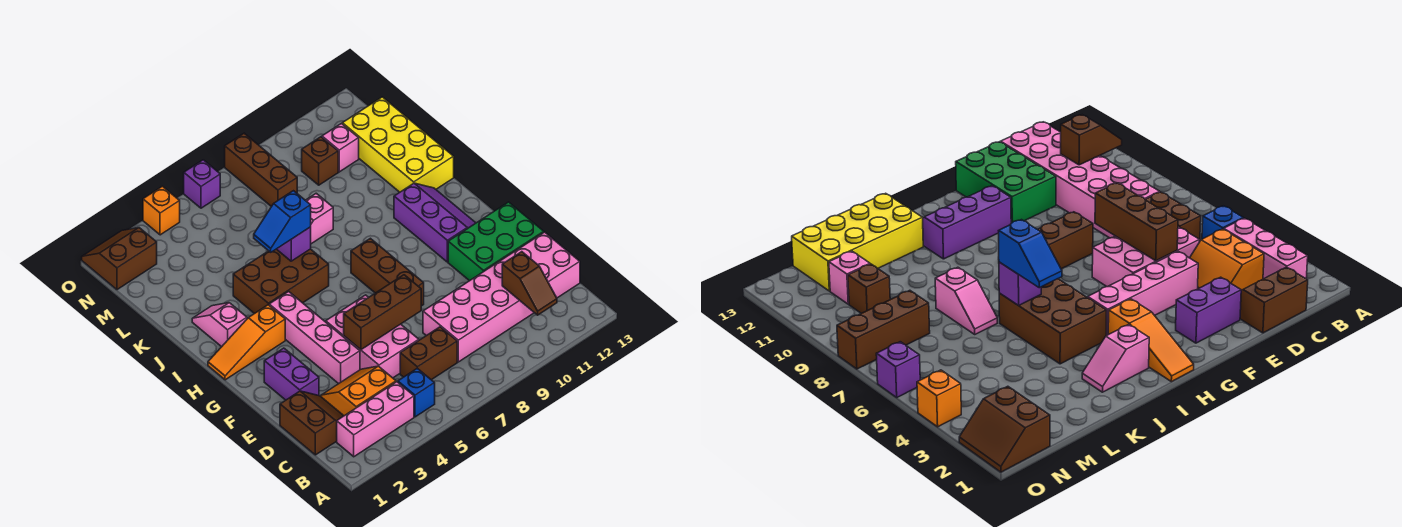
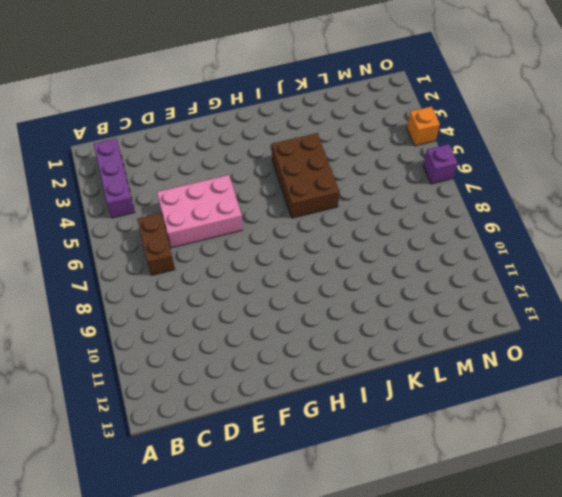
purple brick B2:B4 level 1 -> pink brick B2:B4 level 1
none -> blue brick B5 level 1
none -> brown slope C1:D2 level 1 top 1
none -> orange slope C3:D4 level 1 top C

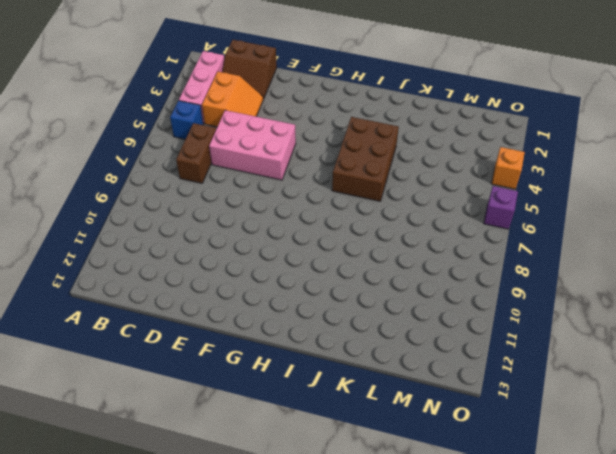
none -> pink brick C8:D13 level 1
none -> purple brick E2:F2 level 1
none -> pink brick E4:H4 level 1

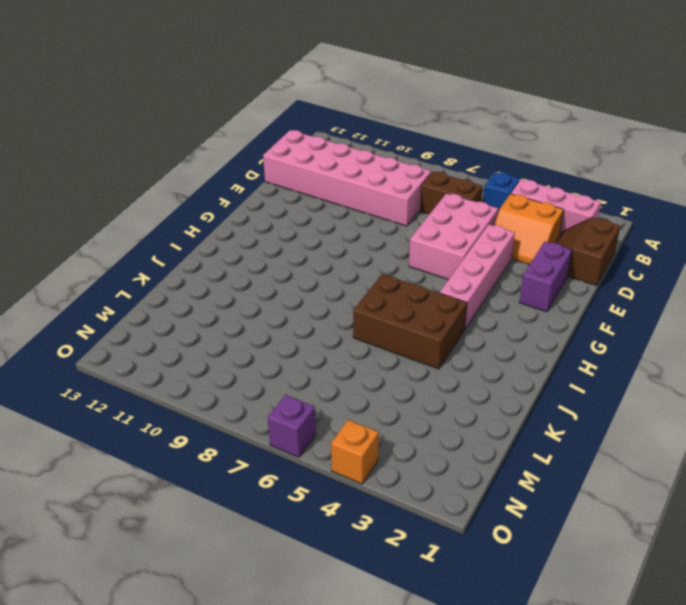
none -> green brick E11:F13 level 1
none -> brown brick F8:H8 level 1
none -> purple slope G11:I12 level 1 top 11

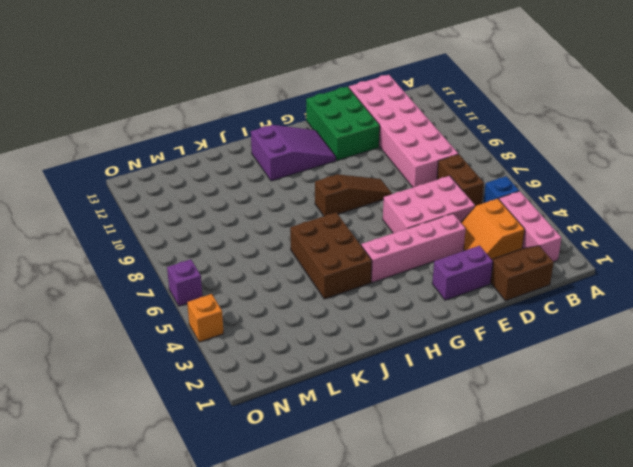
brown slope F8:H8 level 1 top H -> brown brick F8:H8 level 1
purple slope G11:I12 level 1 top I -> purple slope G11:I12 level 1 top 11
none -> orange slope H1:H3 level 1 top 3
none -> pink slope I2:J2 level 1 top I
none -> yellow brick J12:M13 level 1

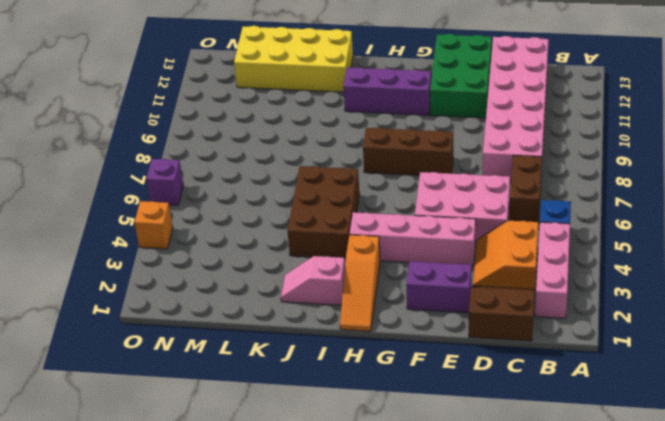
none -> pink slope K7:K8 level 1 top 8
none -> brown brick M8:O8 level 1
none -> brown brick M10 level 1

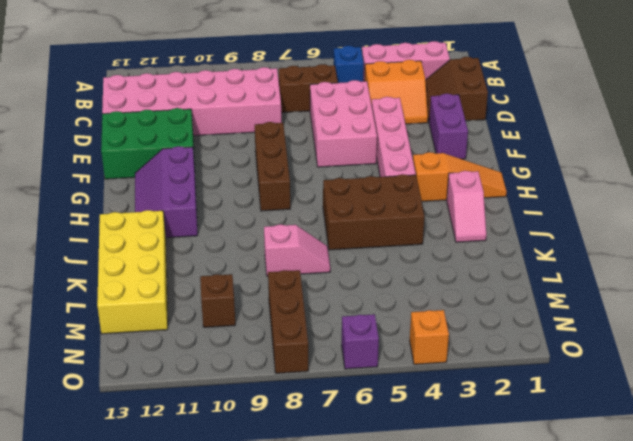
none -> pink brick M11 level 1
none -> brown slope N1:O2 level 1 top N
none -> brown slope B11:C11 level 2 top C

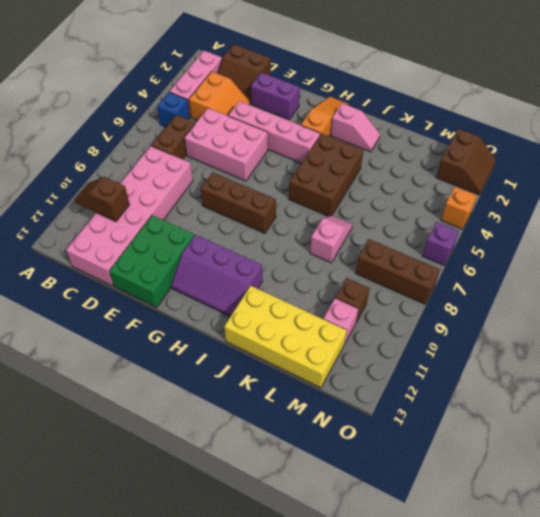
none -> brown brick E5:E7 level 2
none -> purple brick J6 level 2
none -> blue slope J5:J6 level 3 top 6

